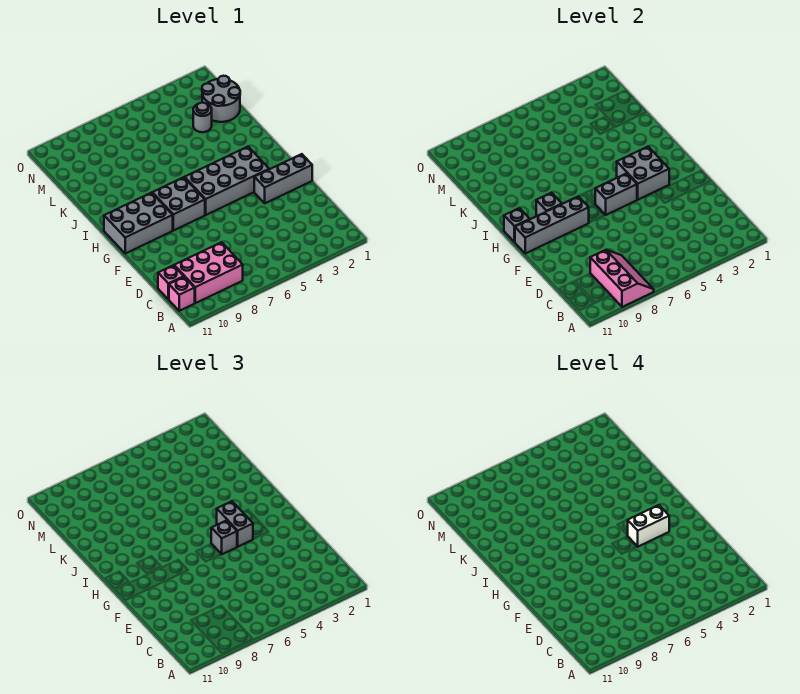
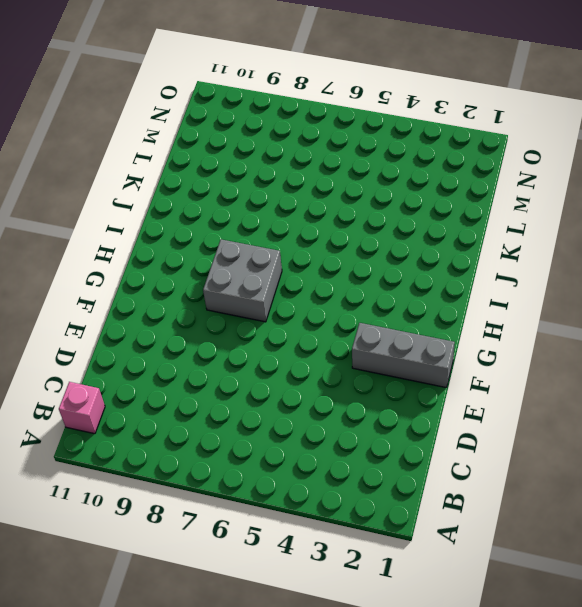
none -> pink brick B8:C10 level 1
none -> pink brick C11 level 1
none -> grey brick G3:H6 level 1

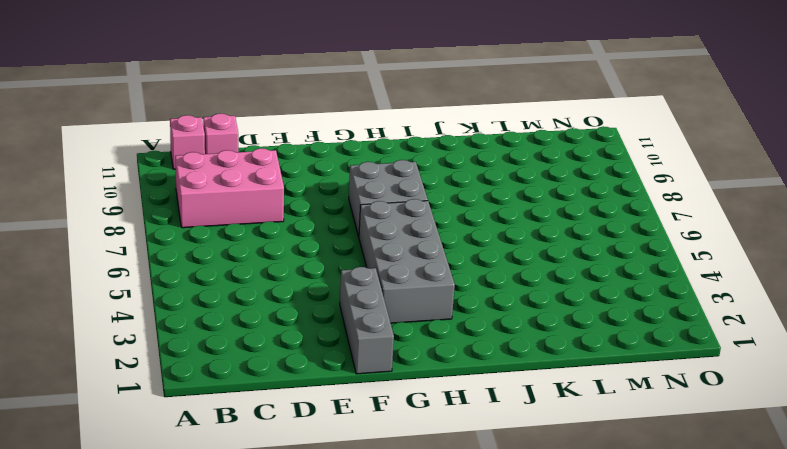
pink brick B8:D9 level 1 -> pink brick B8:C10 level 1
none -> grey brick G9:H11 level 1
none -> grey round brick L1:M2 level 1
none -> grey round brick L3 level 1

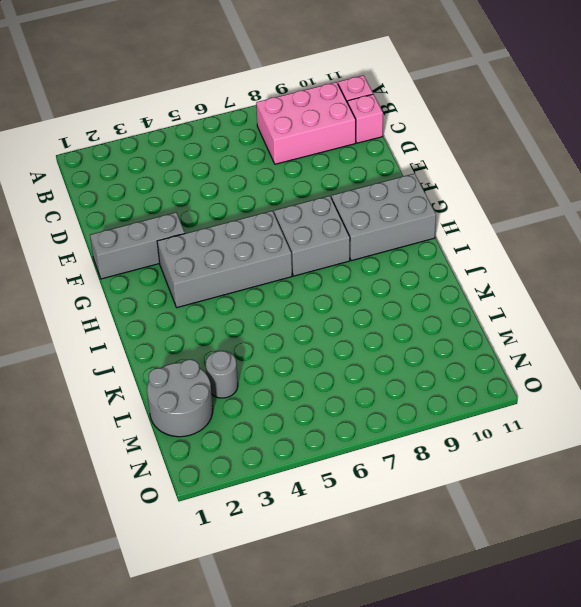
none -> pink slope A8:C9 level 2 top 9
none -> grey brick G3:H4 level 2
none -> grey brick G5:G6 level 2

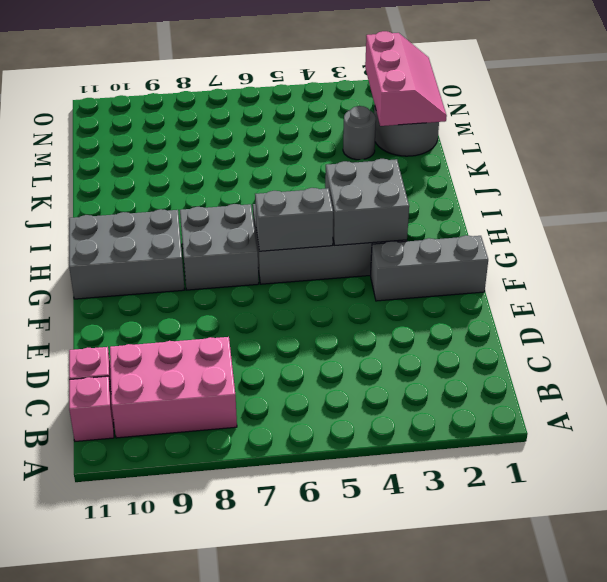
pink slope L1:N2 level 2 top 2 -> pink slope A8:C9 level 2 top 9
none -> grey brick G8:G11 level 2
none -> grey brick H9 level 2
none -> grey brick H11 level 2

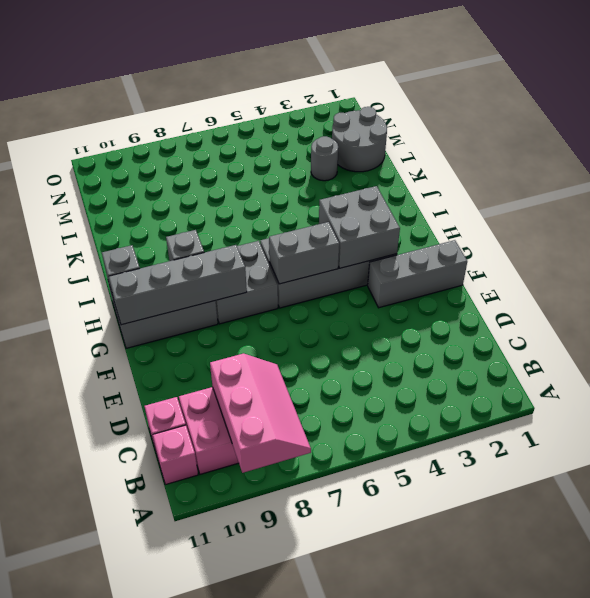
none -> grey brick G4:H4 level 3
none -> grey brick G5 level 3
none -> white brick G3:G4 level 4

